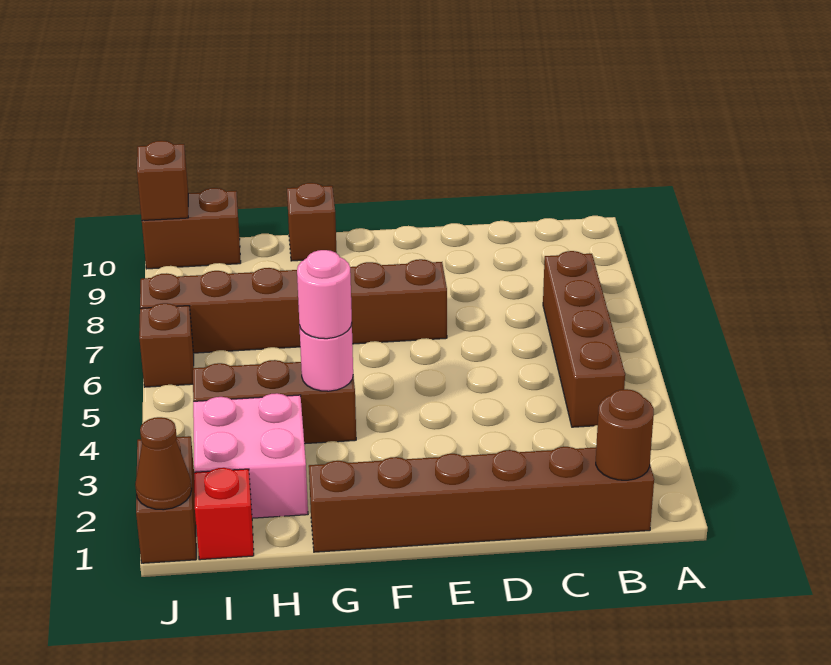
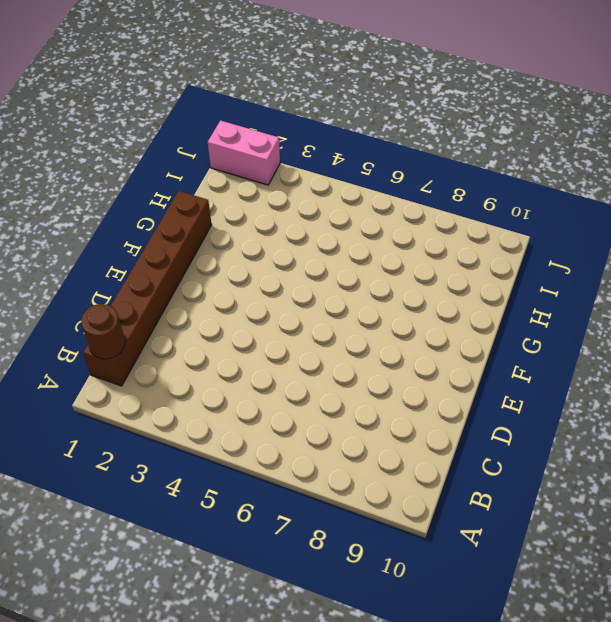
pink brick J1:J2 level 1 -> brown brick J1:J2 level 1
none -> brown brick B4:B7 level 1
none -> brown brick E7:J7 level 1
none -> brown brick G4:I4 level 1

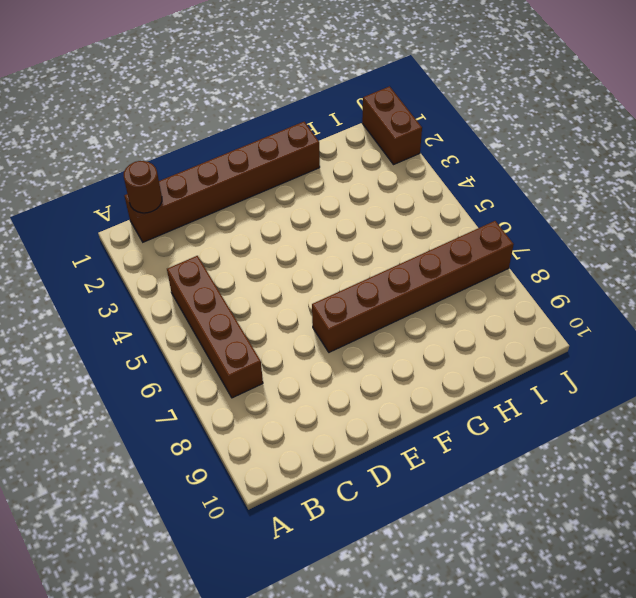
none -> brown brick G4:I4 level 1
none -> brown brick G10 level 1
none -> pink brick H2:I3 level 1

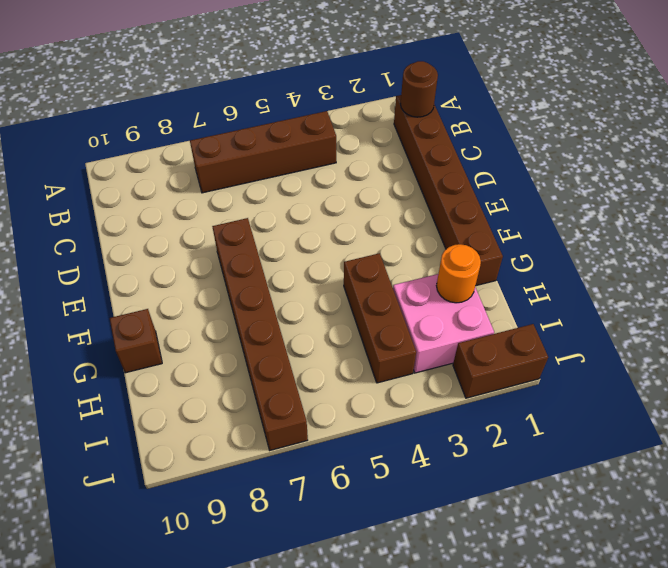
orange round brick H2 level 2 -> none
none -> red brick I1 level 1
none -> brown brick I10:J10 level 1
none -> brown brick J6 level 1

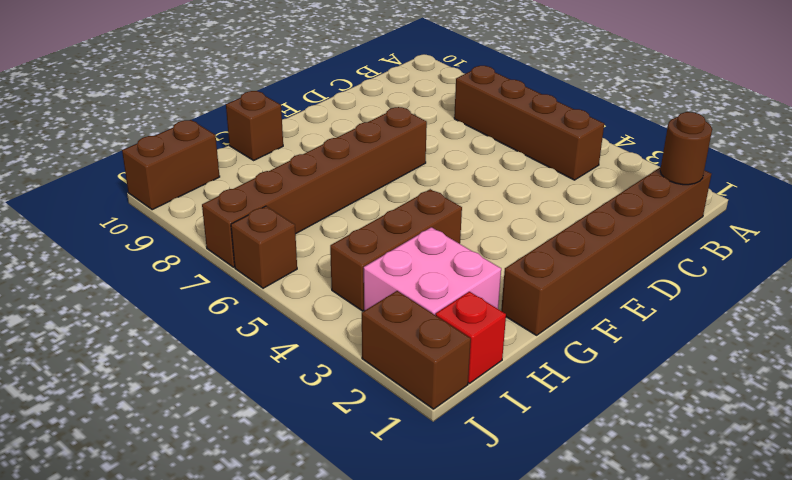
none -> pink round brick G4 level 2
none -> brown cone J1 level 2
none -> brown brick J10 level 2

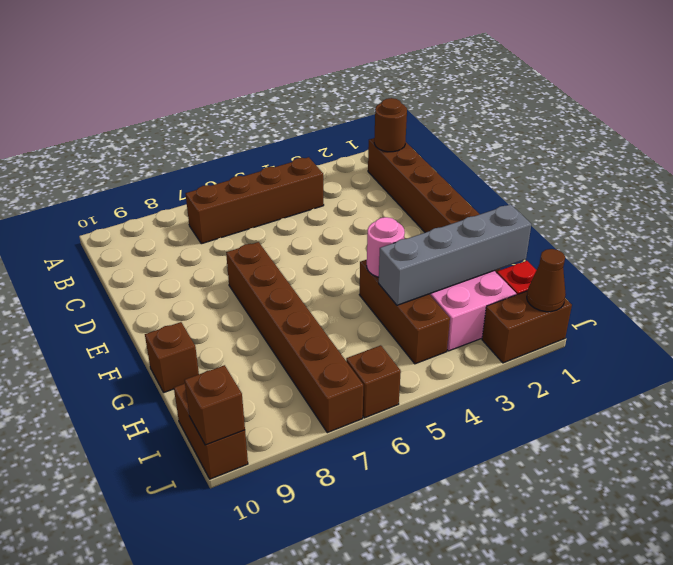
grey brick H1:H4 level 2 -> none
none -> pink round brick G4 level 3

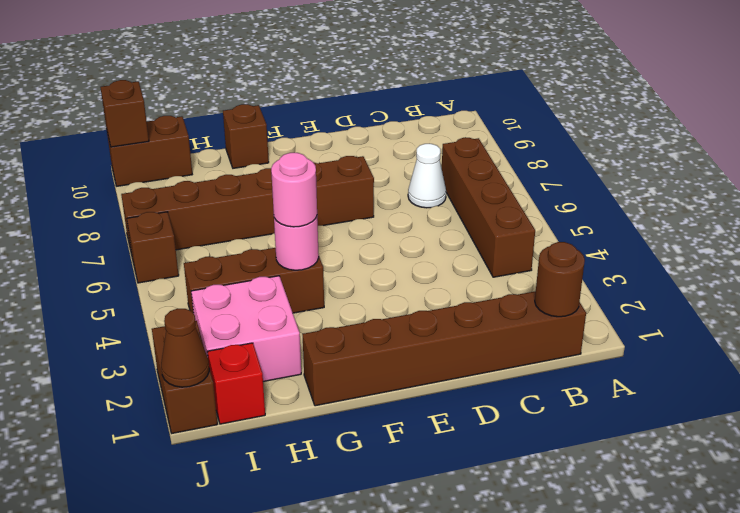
white cone C7 level 1 -> none

